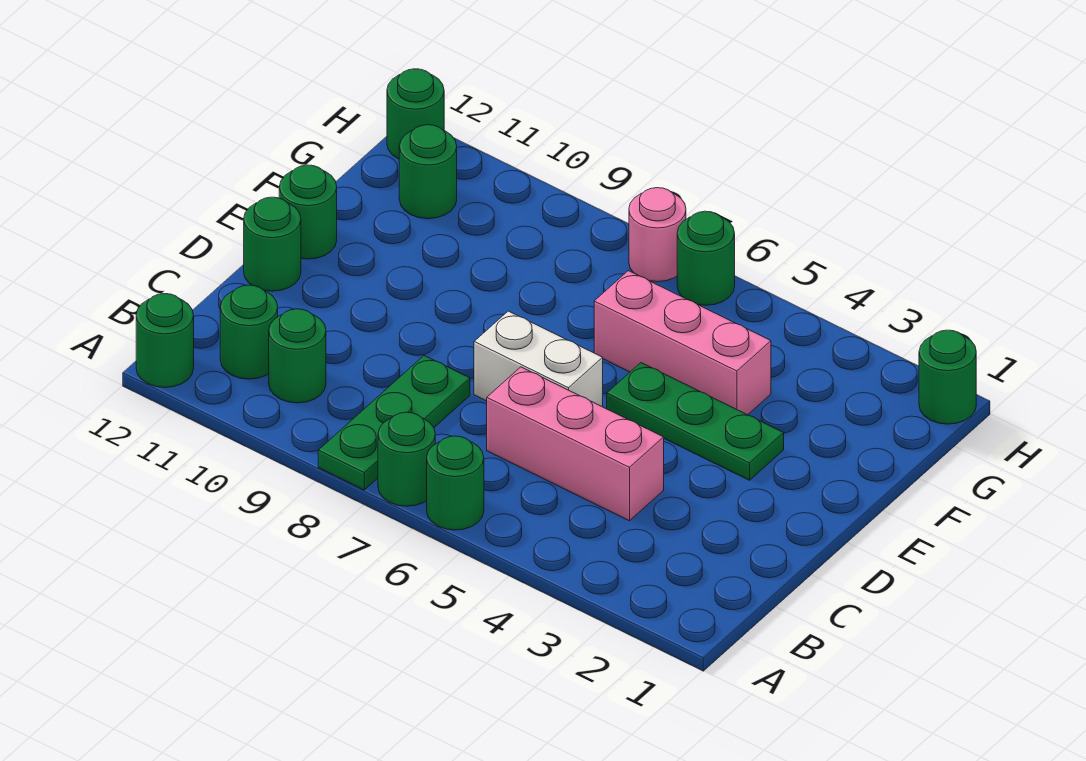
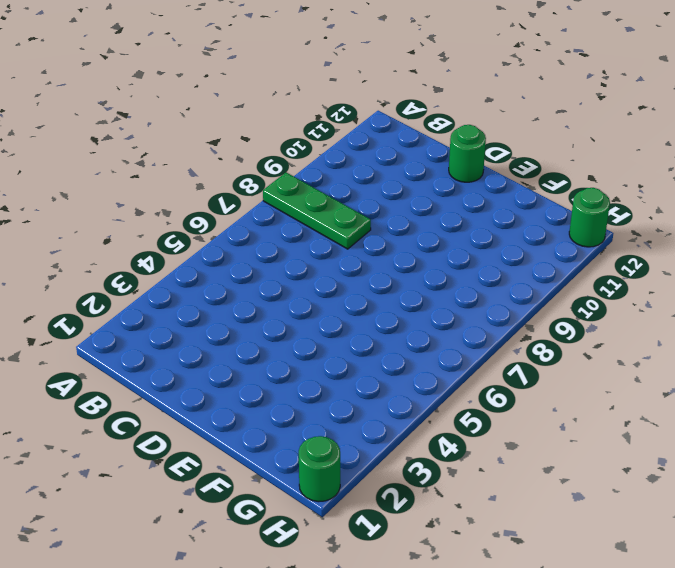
none -> green round brick A6 level 1
none -> green round brick A7 level 1
none -> green round brick A12 level 1

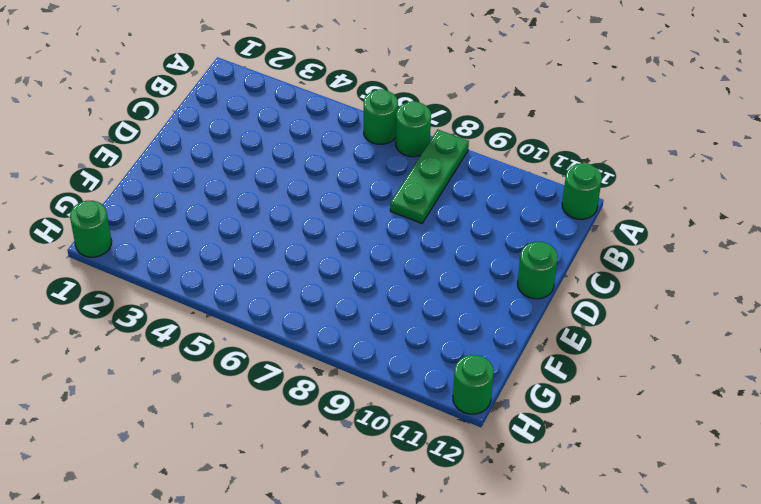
none -> green round brick B10 level 1
none -> green round brick B11 level 1
none -> pink brick C4:C6 level 1

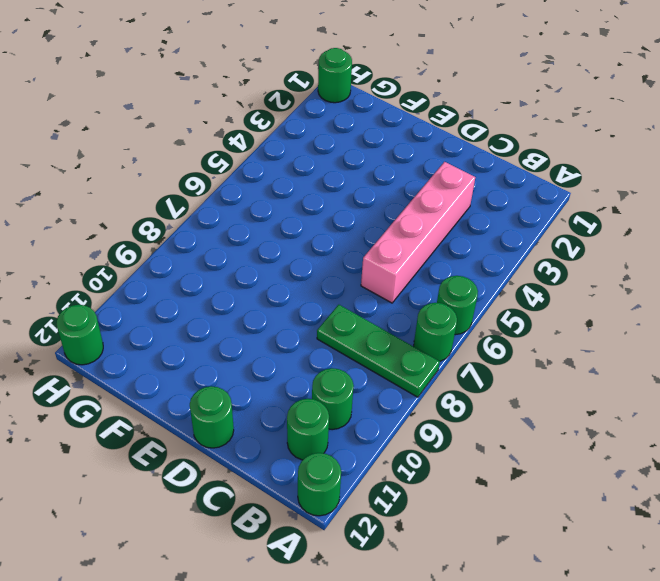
pink brick C3:C6 level 1 -> pink brick C4:C6 level 1
none -> white brick D6:D7 level 1
none -> green plate E3:E5 level 1
none -> green round brick E12 level 1

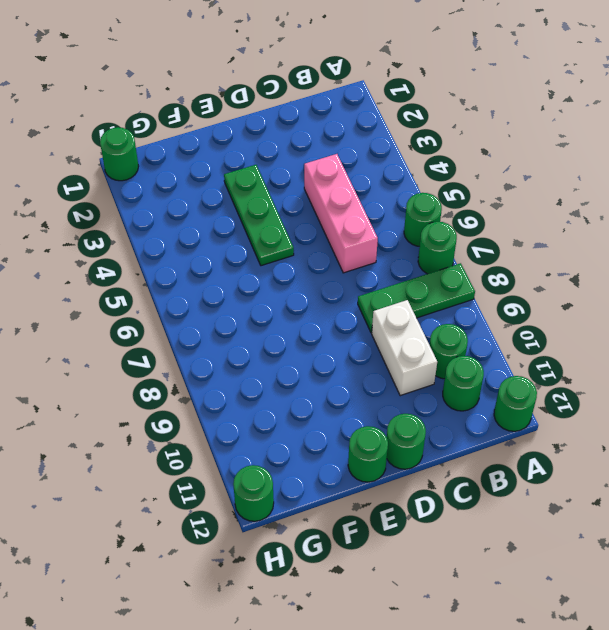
white brick C9:C10 level 1 -> white brick D6:D7 level 1
none -> pink brick F4:F6 level 1
none -> green round brick G11 level 1
none -> green round brick H6 level 1

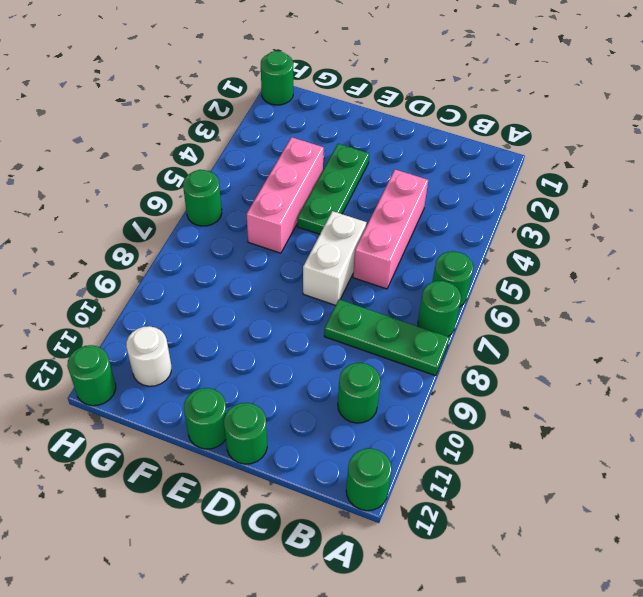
white round brick G11 level 1 -> green round brick G11 level 1
none -> green round brick B11 level 1
none -> pink round brick H7 level 1

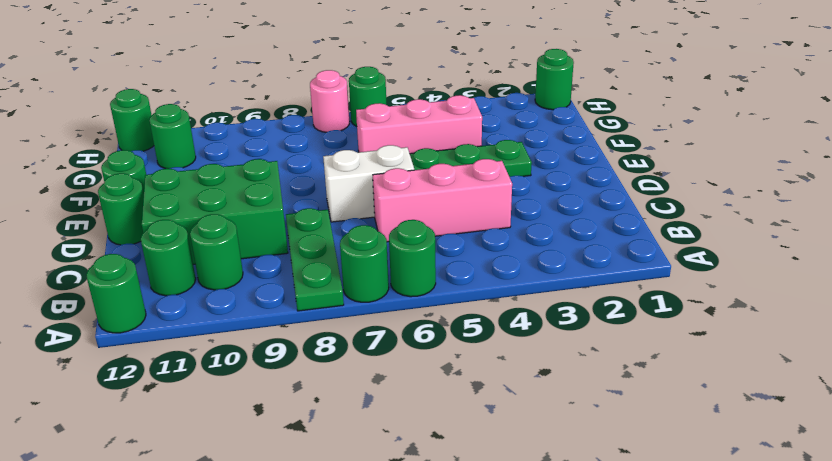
green brick C9:D11 level 1 -> none

